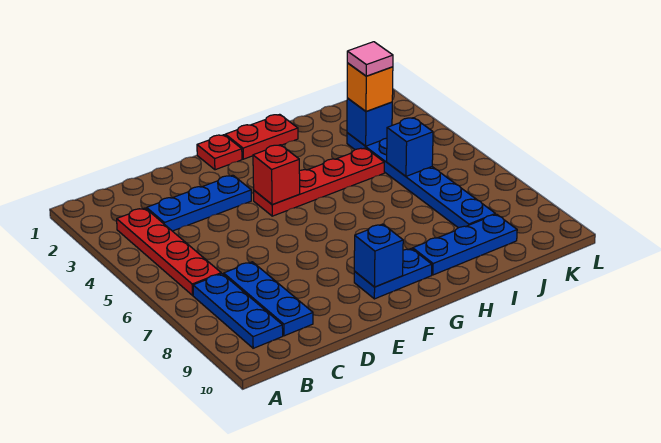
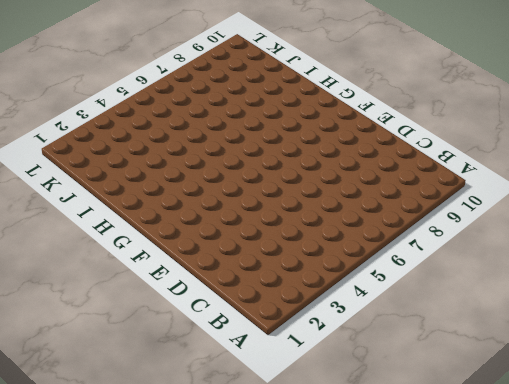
none -> red plate B3:B6 level 1
none -> blue plate B7:B9 level 1
none -> blue plate C3:E3 level 1

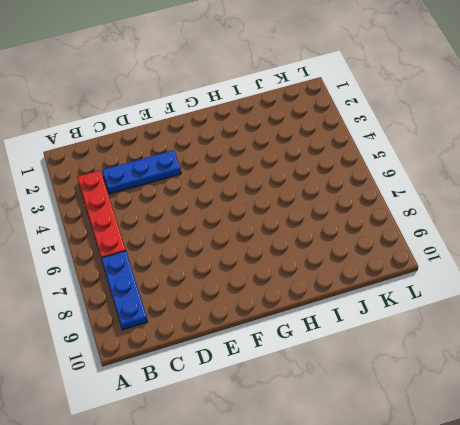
none -> blue plate C7:C9 level 1
none -> red plate F1 level 1
none -> red plate F4:I4 level 1

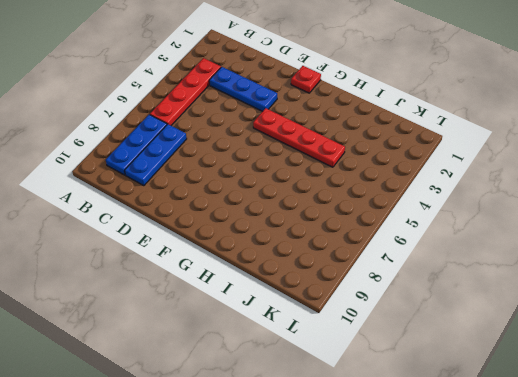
none -> blue plate F9:G9 level 1
none -> red plate G1:H1 level 1
none -> blue plate H9:J9 level 1

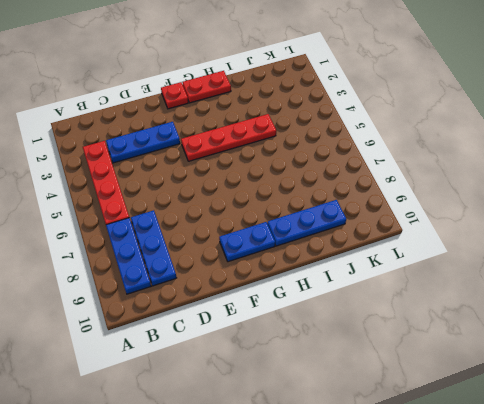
none -> blue plate J3:J8 level 1
none -> red brick F4 level 2
none -> blue brick F9 level 2

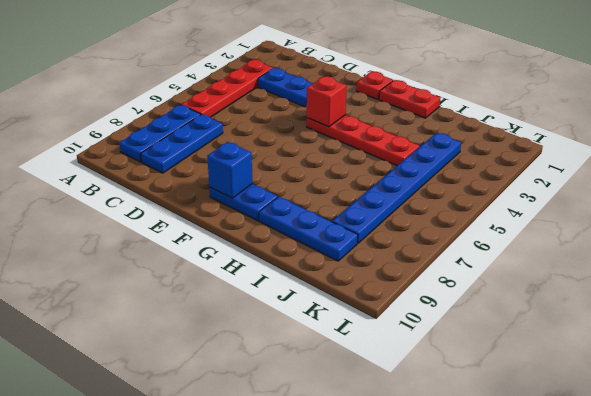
none -> blue brick J3 level 2
none -> blue brick J5 level 2
none -> orange brick J3 level 3

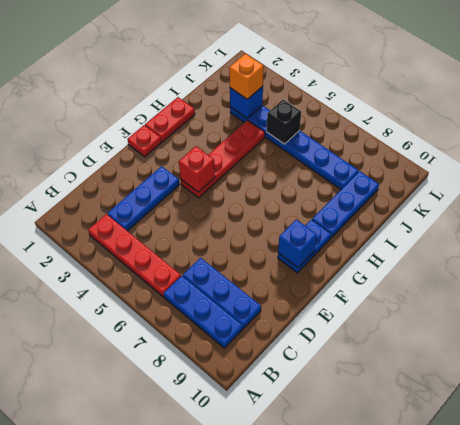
black brick J5 level 2 -> blue brick J5 level 2
none -> pink tile J3 level 4

